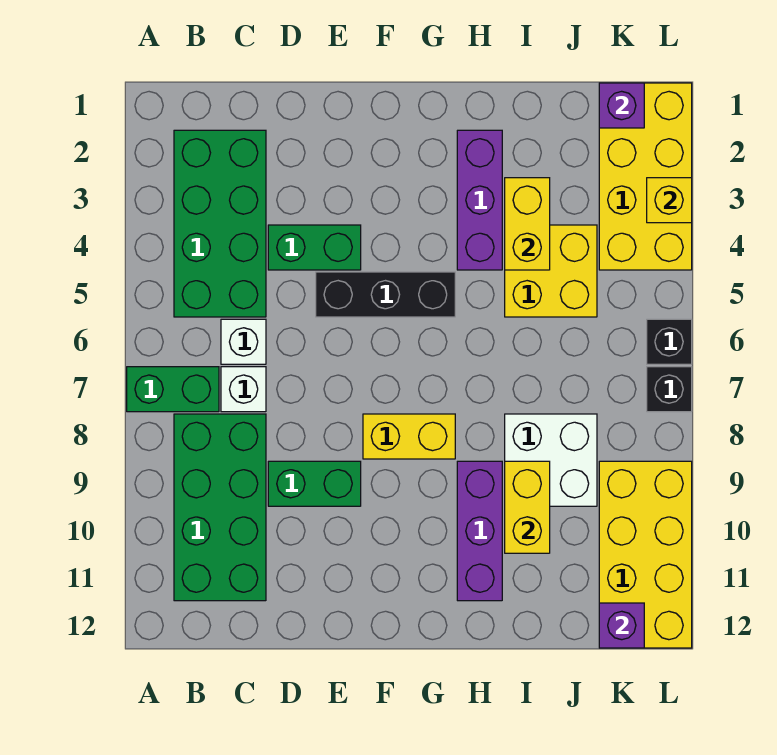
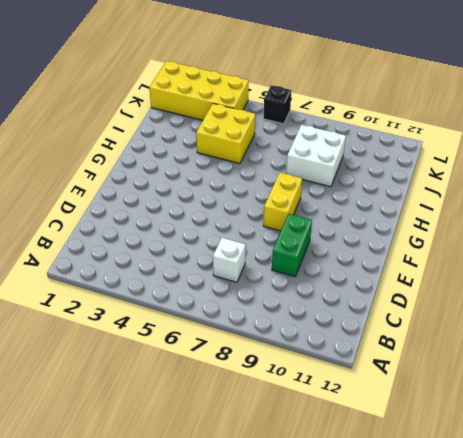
none -> green brick A7:B7 level 1
none -> green brick B2:C5 level 1
none -> green brick B8:C11 level 1

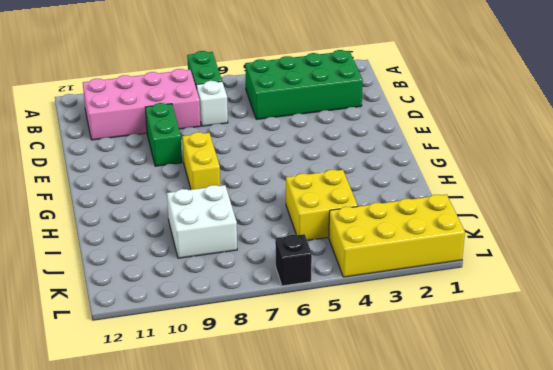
pink brick B8:C11 level 1 -> green brick B8:C11 level 1
none -> white brick C6 level 1
none -> green brick D4:E4 level 1
none -> black brick E5:G5 level 1

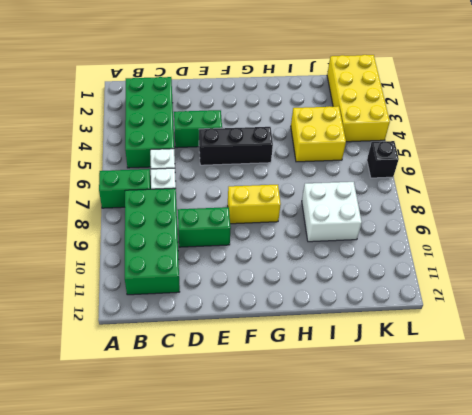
none -> purple brick H2:H4 level 1
none -> purple brick H9:H11 level 1
none -> yellow brick K9:L12 level 1

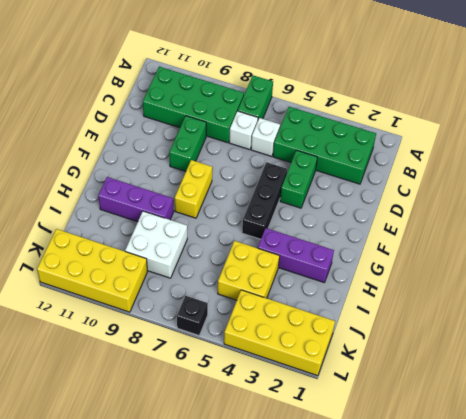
none -> black brick L7 level 1
none -> yellow brick I3:I4 level 2
none -> yellow brick I9:I10 level 2

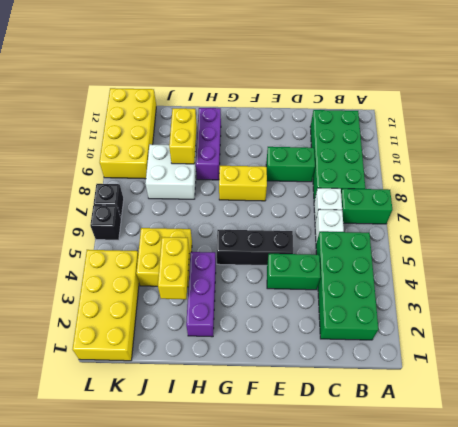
none -> purple brick K1 level 2
none -> purple brick K12 level 2
none -> yellow brick L3 level 2

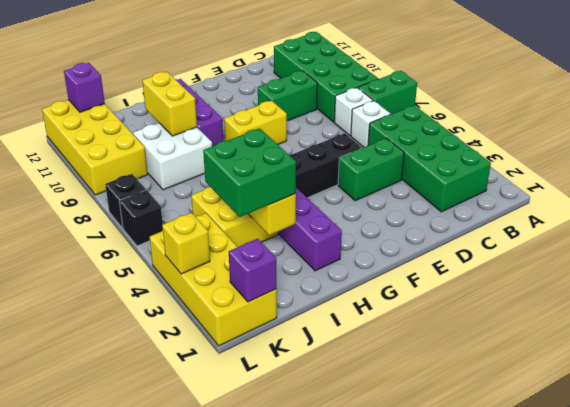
green brick I3:J4 level 3 -> none

